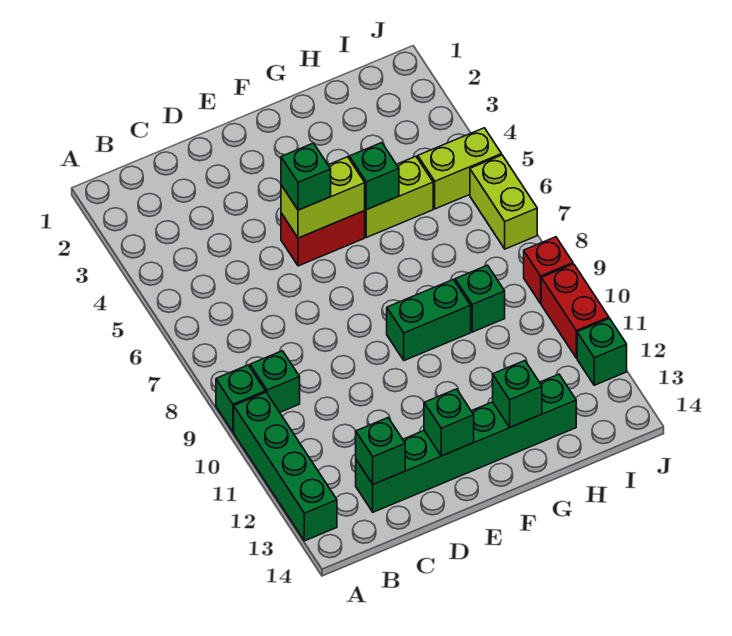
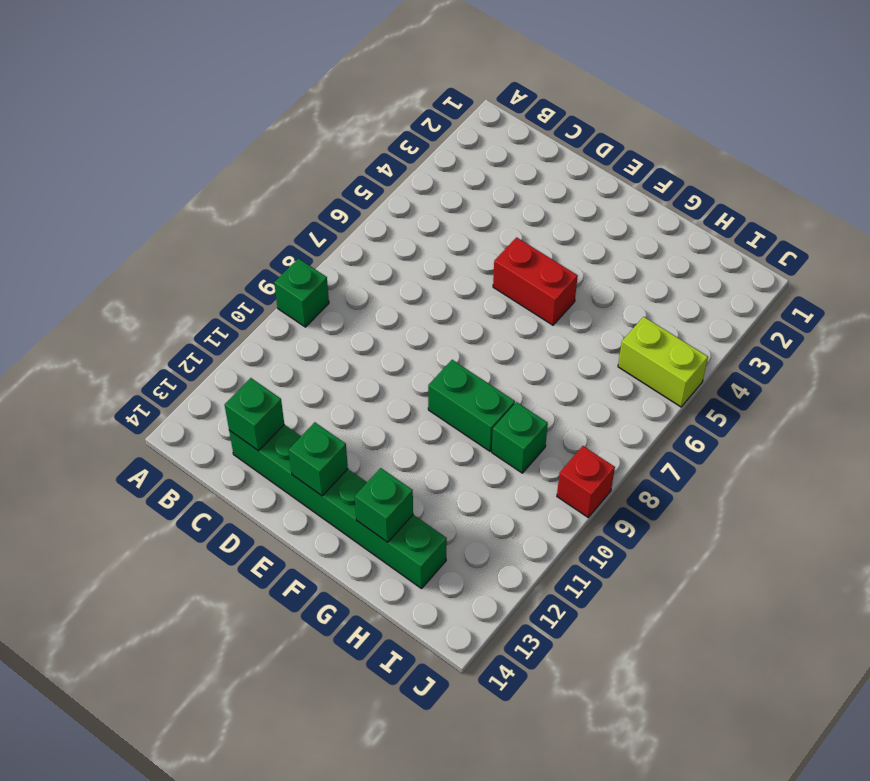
none -> green brick A10:A13 level 1
none -> green brick B9 level 1
none -> lime brick G5:H5 level 1

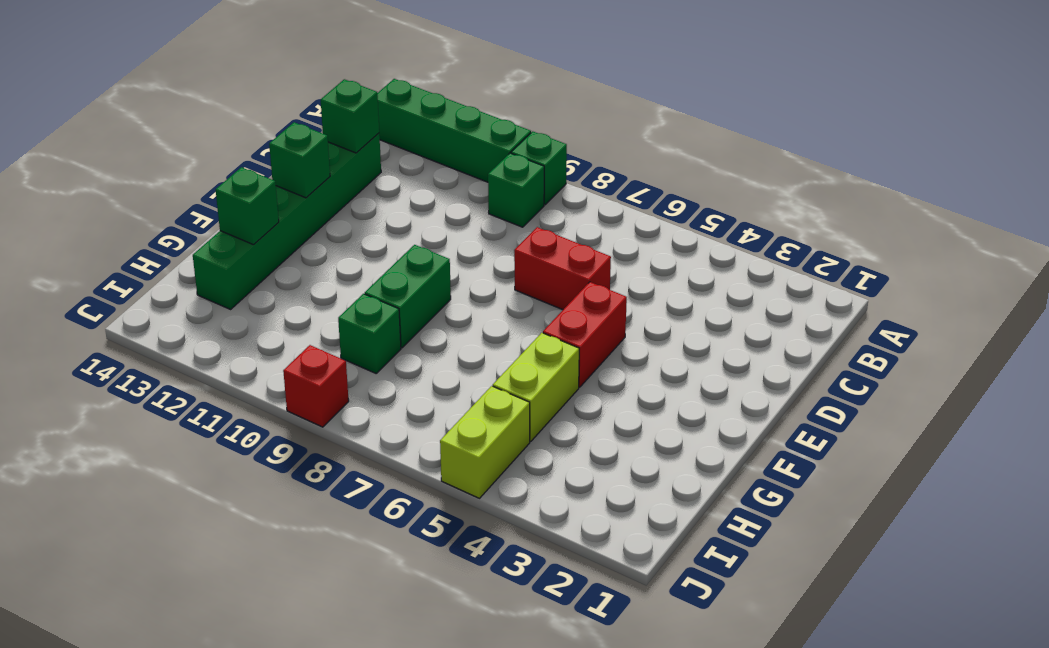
red brick D6:D7 level 1 -> red brick J10:J11 level 1
none -> lime brick J6:J7 level 1
none -> green brick J12 level 1
none -> lime brick E5:F5 level 2

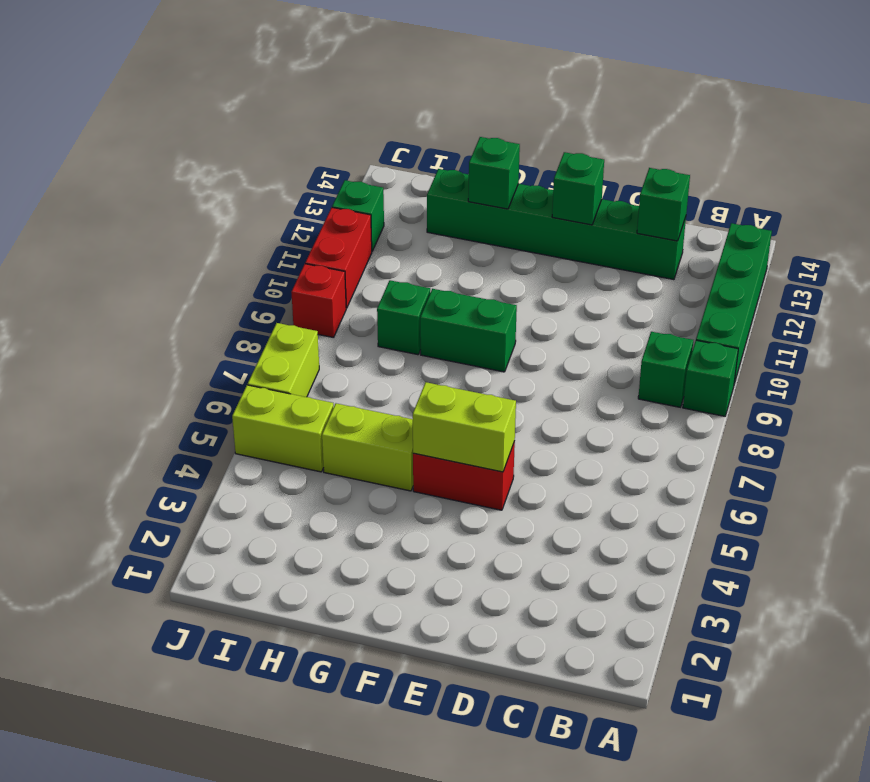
none -> green brick G5 level 2
none -> green brick E5 level 3

